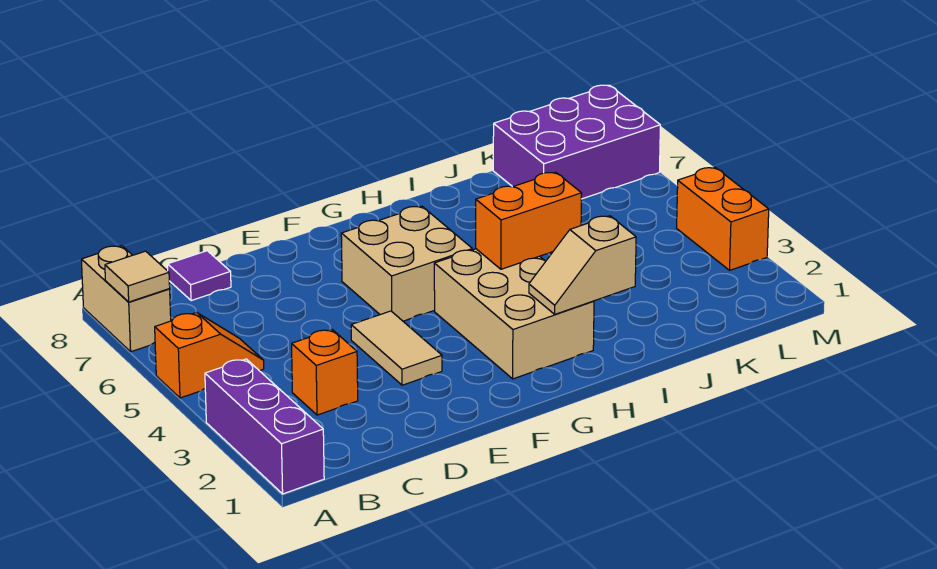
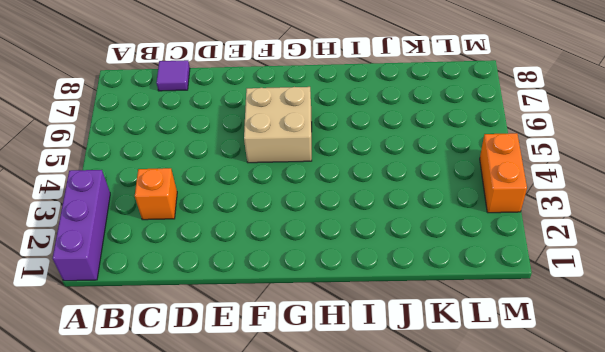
none -> orange slope A5:B5 level 1 top A
none -> tan brick A7:A8 level 1
none -> tan tile E3:E4 level 1

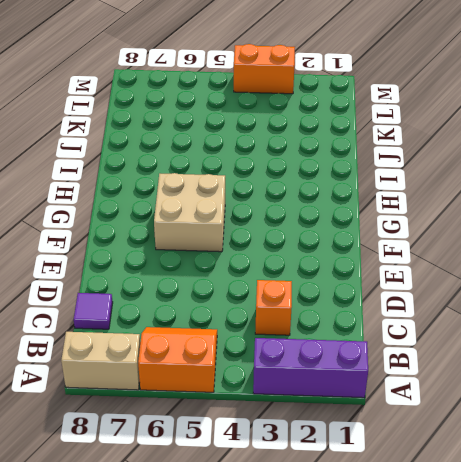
orange slope A5:B6 level 1 top A -> orange slope A5:B5 level 1 top A
none -> tan tile E3:E4 level 1
none -> tan brick G2:H4 level 1
none -> purple brick K7:M8 level 1

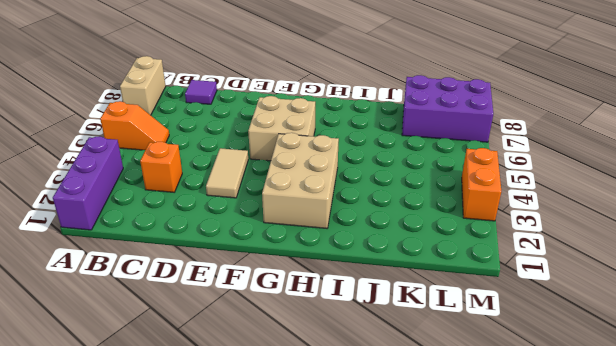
none -> tan tile A7 level 2
none -> tan slope H2:I2 level 2 top I
none -> orange brick H4:I4 level 2

